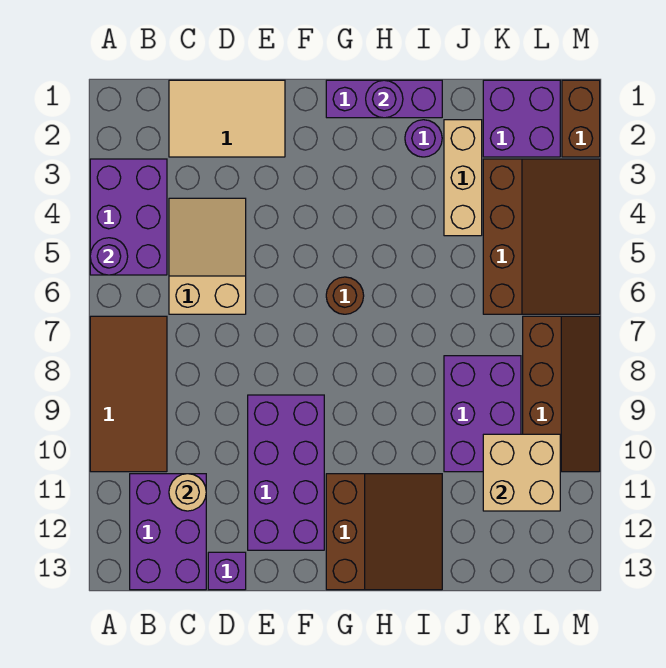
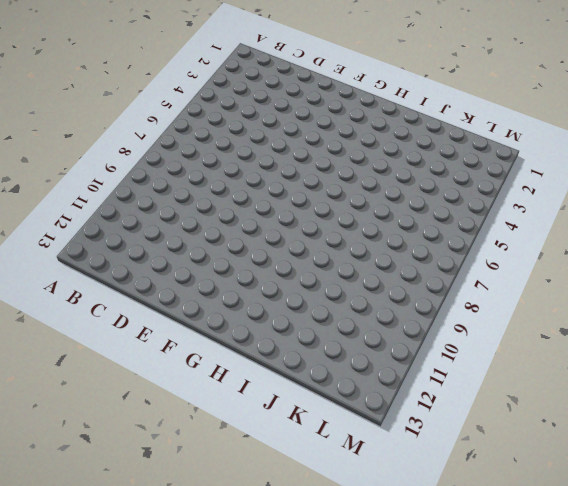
none -> purple brick A3:B5 level 1
none -> brown tile A7:B10 level 1
none -> purple brick B11:C13 level 1

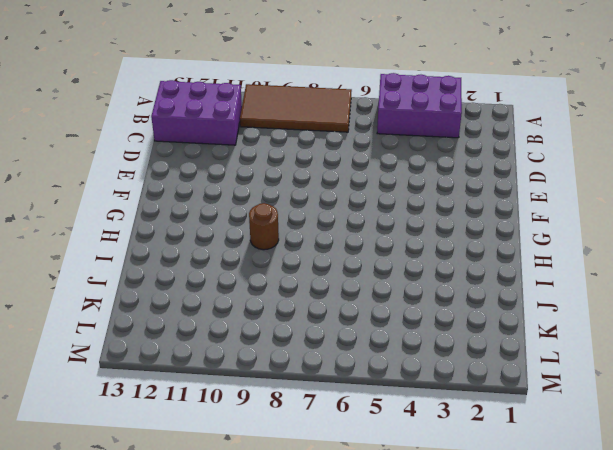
brown round brick H9 level 1 -> brown round brick G6 level 1
none -> tan tile C1:E2 level 1
none -> tan slope C4:D6 level 1 top 6
none -> purple brick D13 level 1

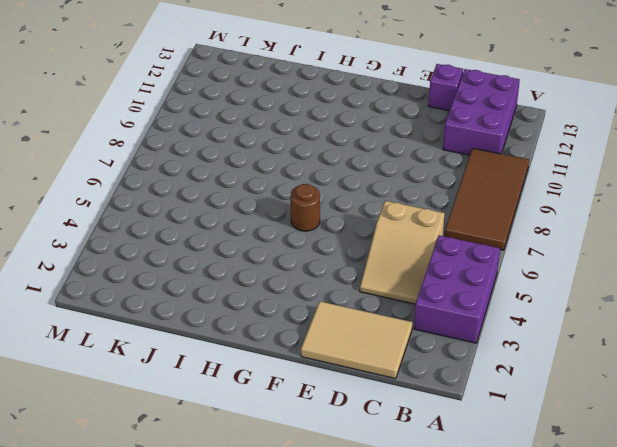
none -> purple brick E9:F12 level 1
none -> purple brick G1:I1 level 1
none -> brown slope G11:I13 level 1 top G

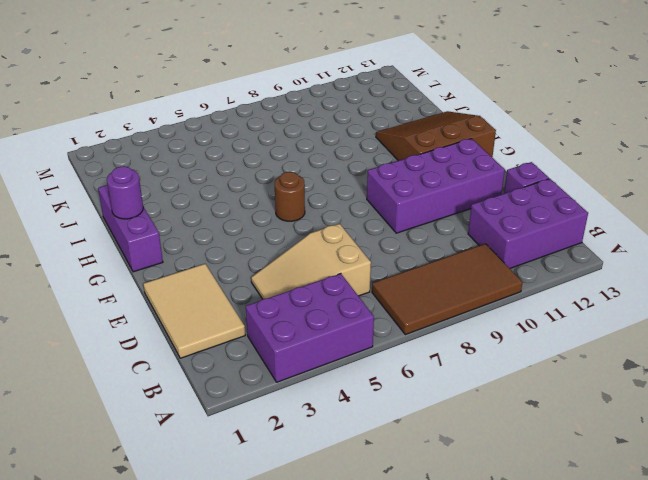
none -> purple round brick I2 level 1
none -> tan brick J2:J4 level 1
none -> purple brick J8:K10 level 1

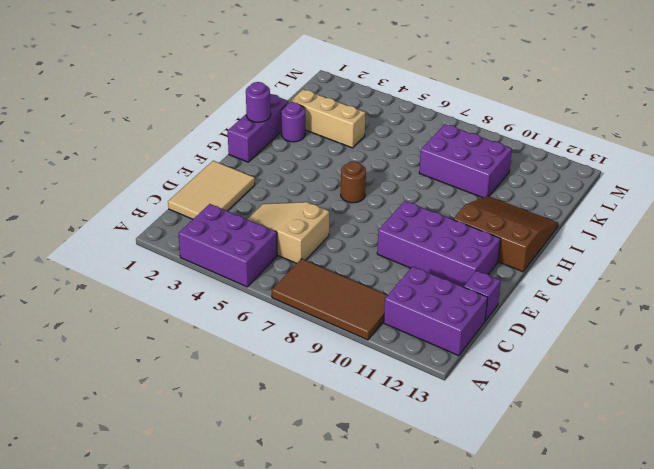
none -> purple brick K1:L2 level 1
none -> brown slope K3:M6 level 1 top K
none -> brown slope L7:M10 level 1 top L

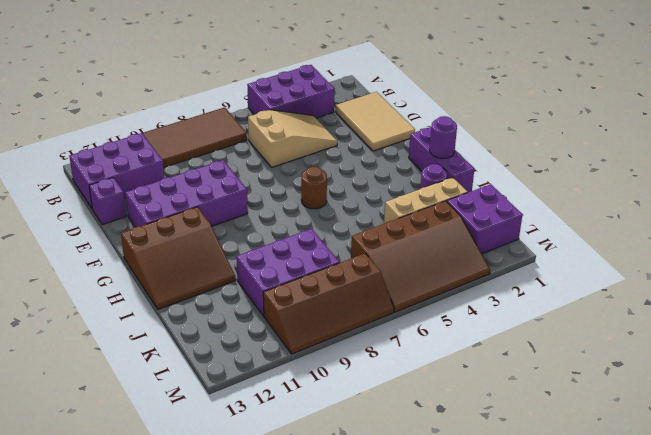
none -> brown brick M1:M2 level 1
none -> purple round brick A5 level 2
none -> tan round brick C11 level 2

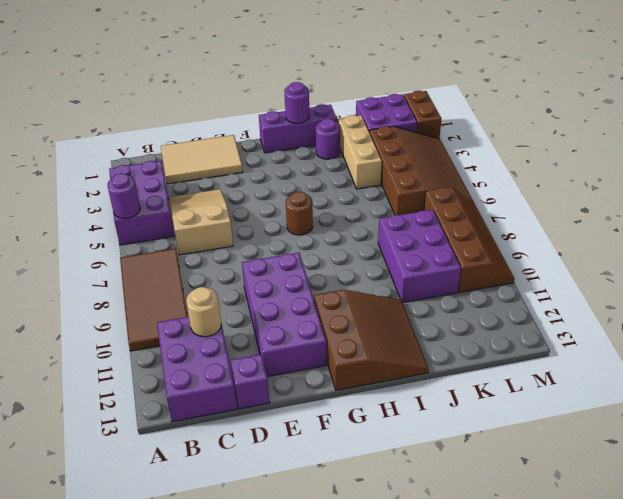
none -> tan brick K10:L11 level 2

